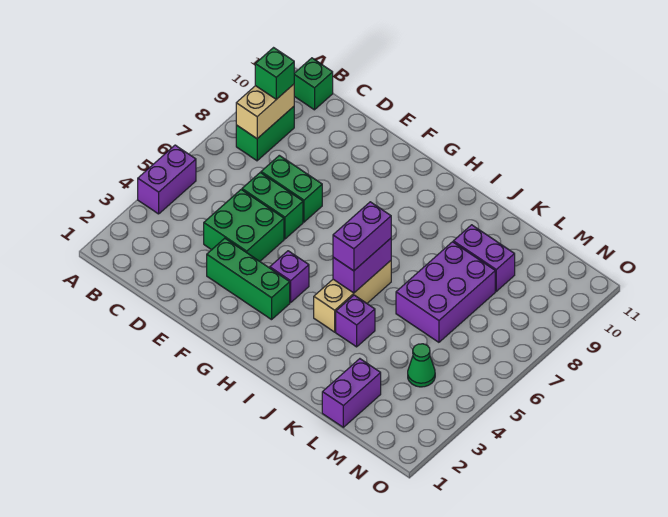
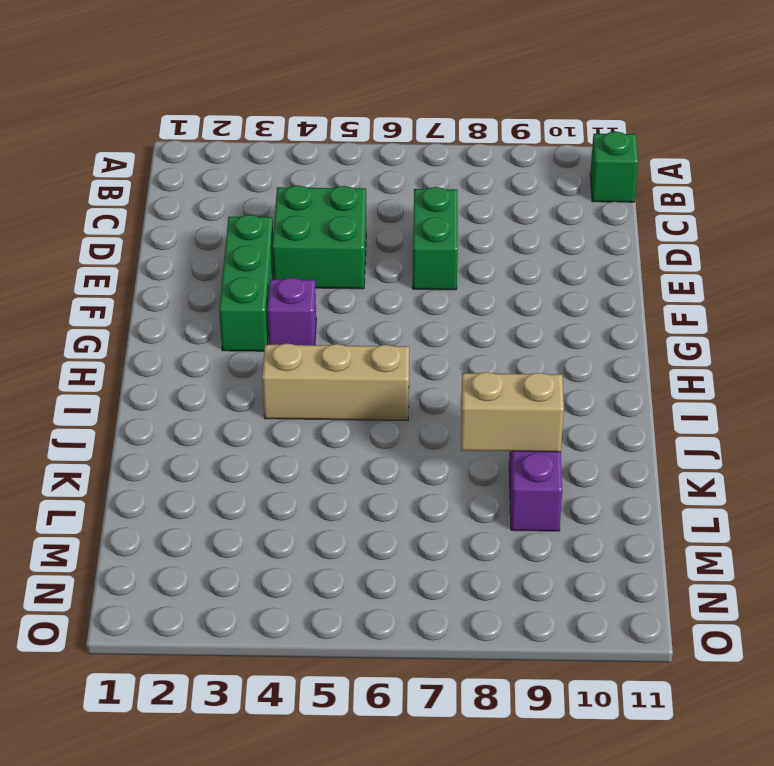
tan brick K8:K9 level 2 -> tan brick B8:B9 level 2
none -> purple brick A4:A5 level 1
none -> green brick B8:B9 level 1
none -> green brick D6:E6 level 1

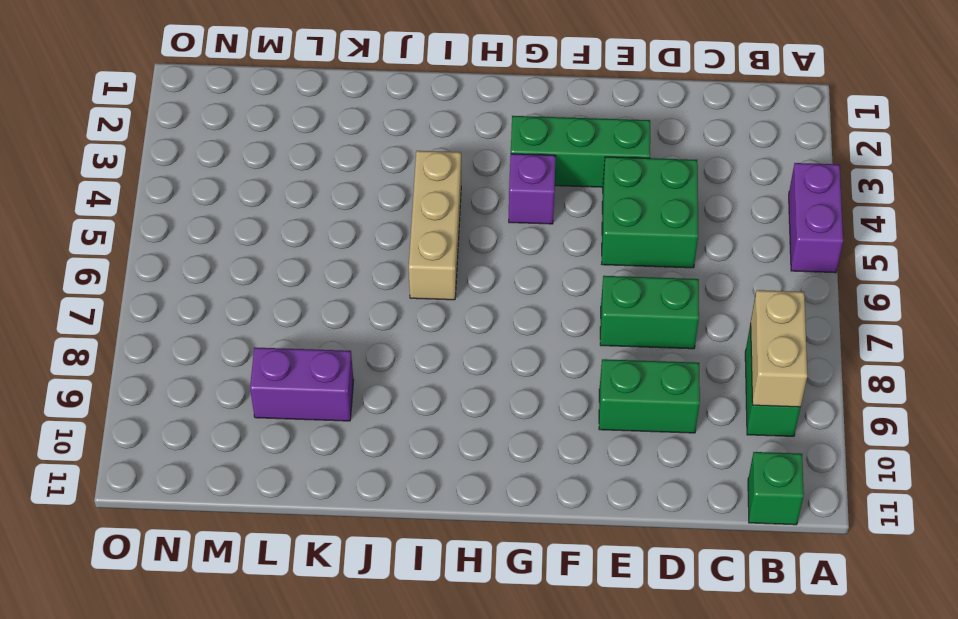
green brick D9:E9 level 1 -> green brick D6:E6 level 1
none -> purple brick J4 level 1
none -> purple brick K6:L8 level 1
none -> purple brick L1:L2 level 1

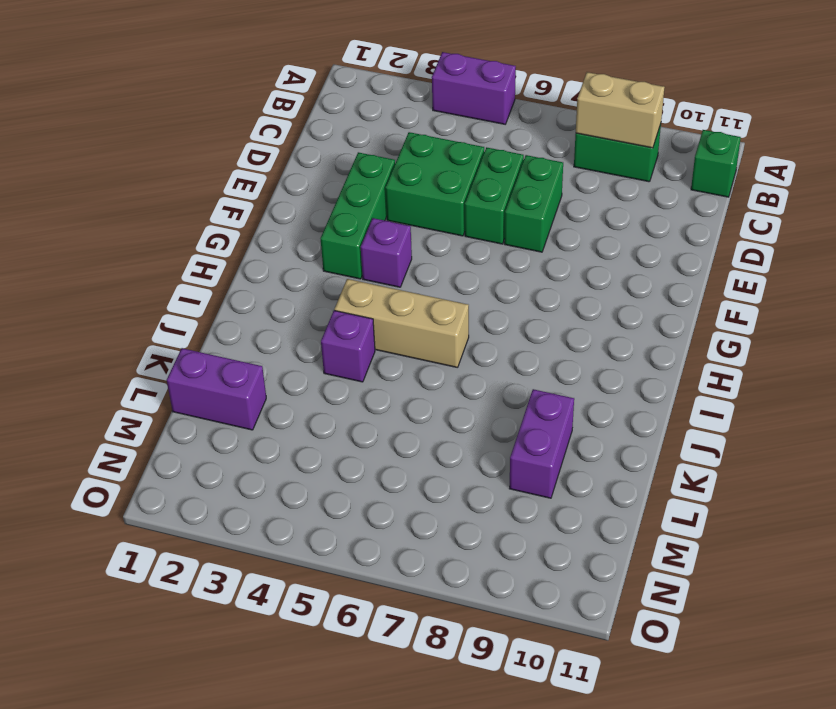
none -> purple brick K6:L8 level 1
none -> green cone M4 level 1
none -> purple brick I5:I6 level 2

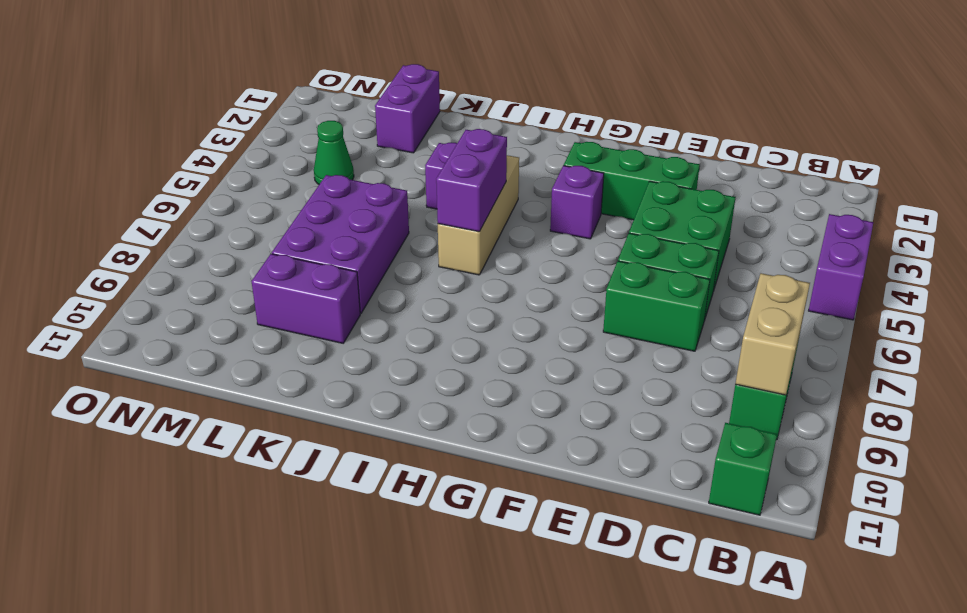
none -> green brick B9 level 3
none -> purple brick I5:I6 level 3

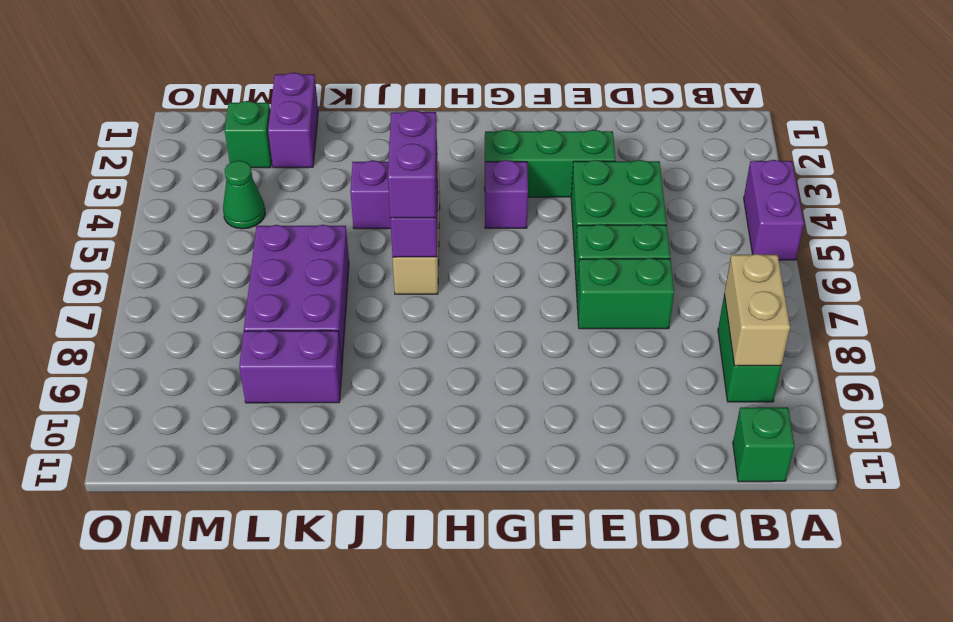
green brick M2 level 1 -> green brick B9 level 3

